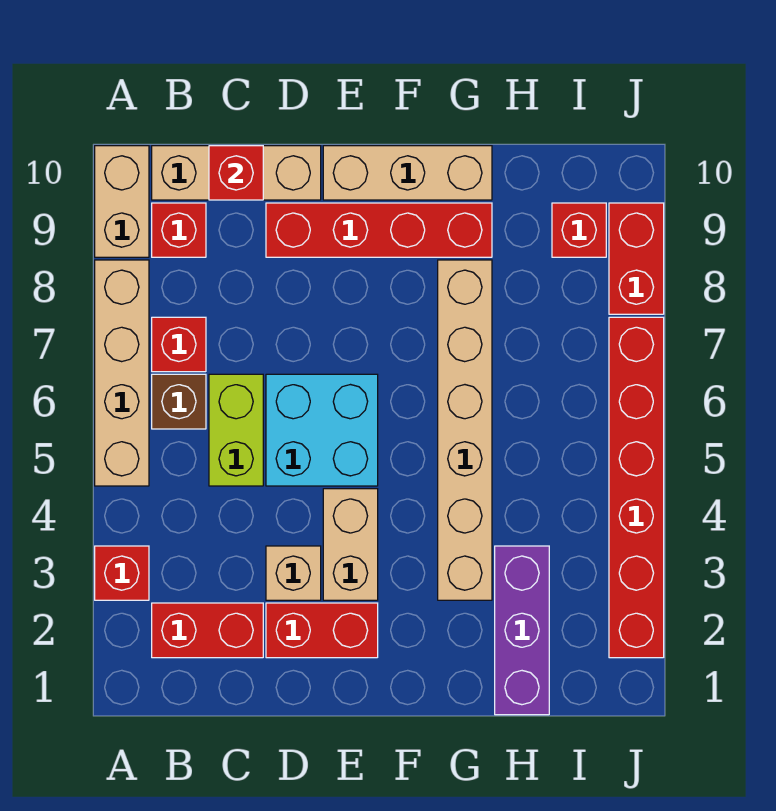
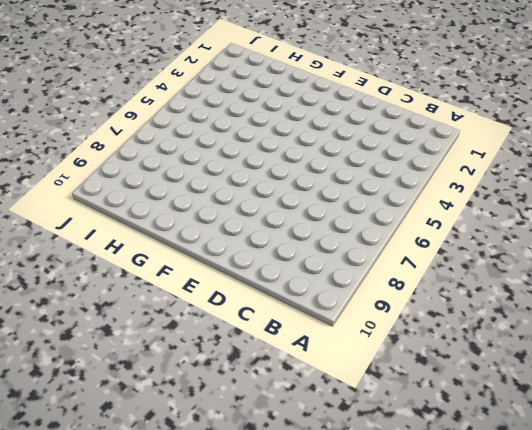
none -> red brick A3 level 1
none -> tan brick A5:A8 level 1
none -> tan brick A9:A10 level 1

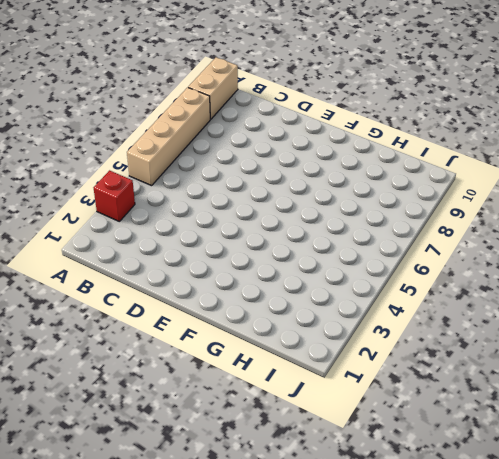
none -> red brick B2:C2 level 1
none -> brown brick B6 level 1
none -> red brick B7 level 1

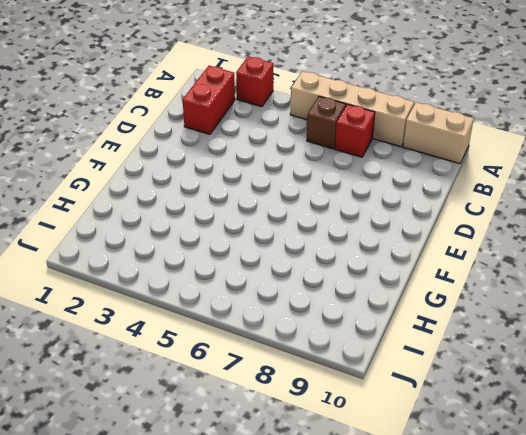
none -> red brick B9 level 1
none -> tan brick B10:D10 level 1
none -> lime brick C5:C6 level 1

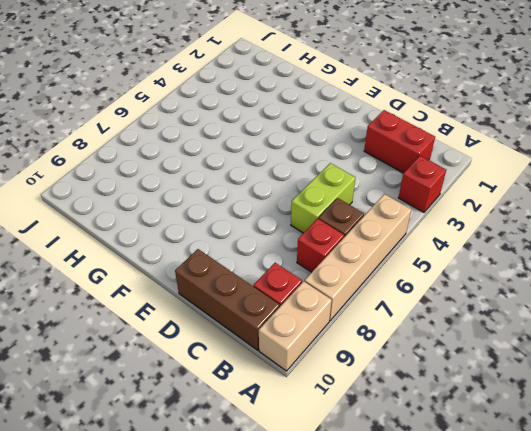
brown brick B10:D10 level 1 -> tan brick B10:D10 level 1
none -> red brick D2:E2 level 1
none -> tan brick D3 level 1
none -> cyan brick D5:E6 level 1

